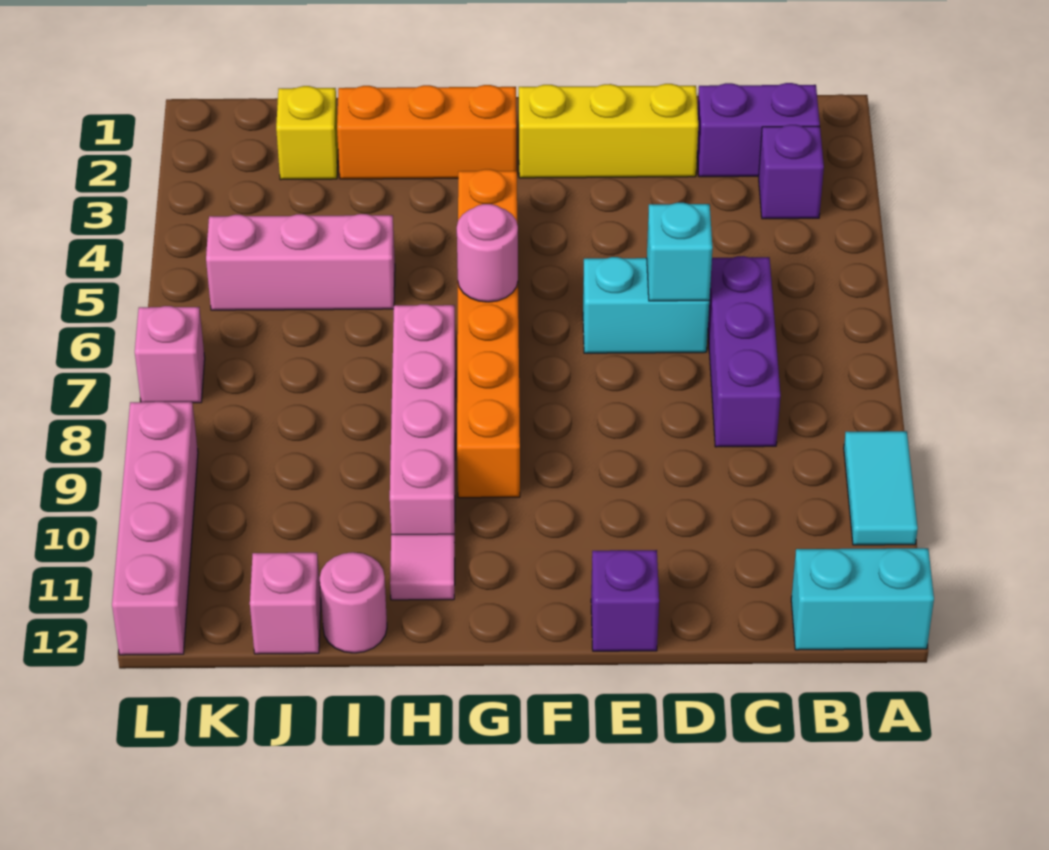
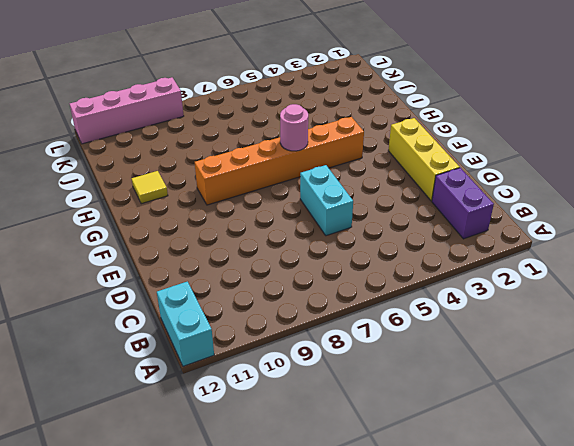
yellow tile H11 level 1 -> pink tile H11 level 1
none -> cyan tile A9:A10 level 1
none -> purple brick B3 level 1
none -> purple brick C6:C8 level 1

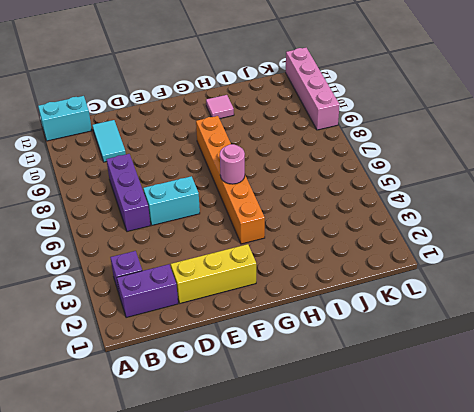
cyan tile C10:C11 level 1 -> cyan tile A9:A10 level 1
none -> purple brick E12 level 1
none -> orange brick G2:I2 level 1
none -> pink brick H7:H10 level 1

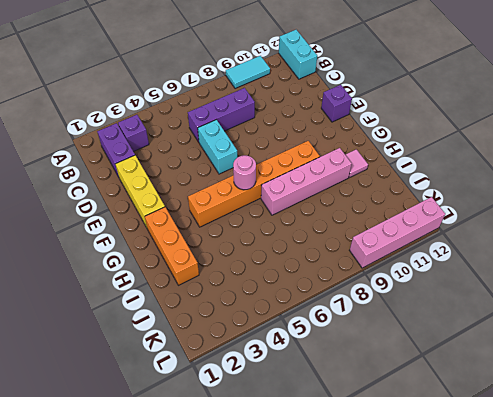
none -> pink brick I5:K5 level 1
none -> pink round brick I12 level 1
none -> yellow brick J2 level 1

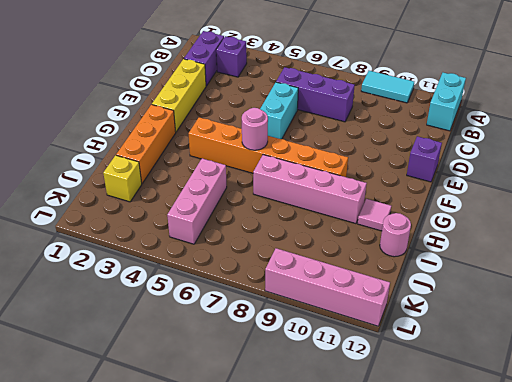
none -> pink brick J12 level 1
none -> pink brick L7 level 1
none -> cyan brick D6 level 2

